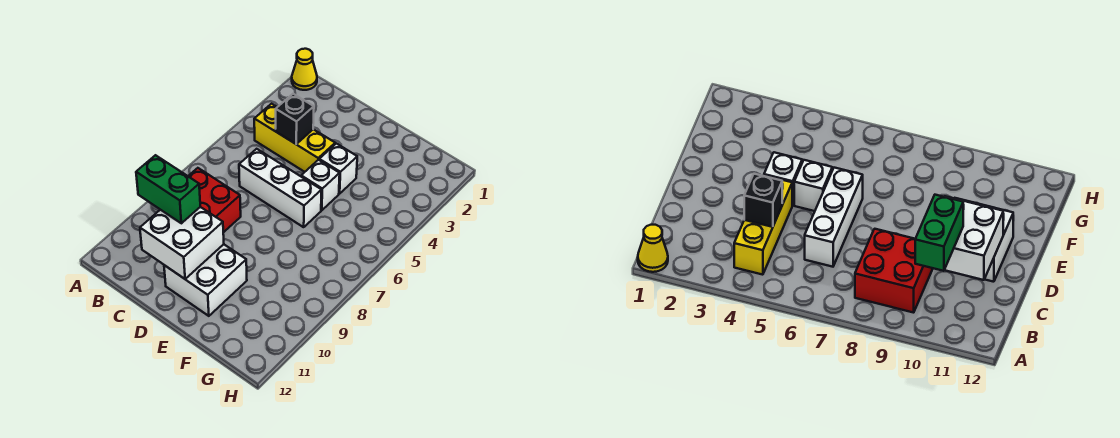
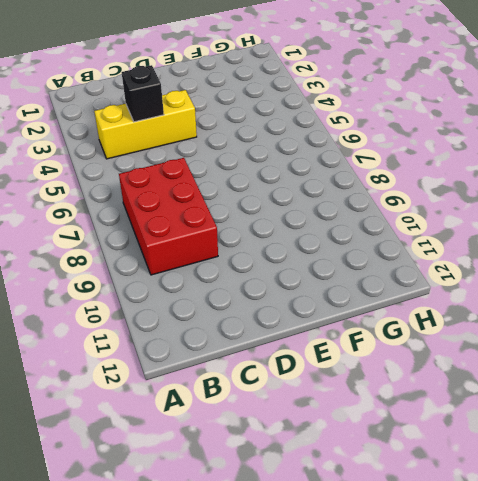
red brick B7:C9 level 1 -> red brick B8:C9 level 1
none -> yellow cone A1 level 1
none -> white brick C6:E6 level 1

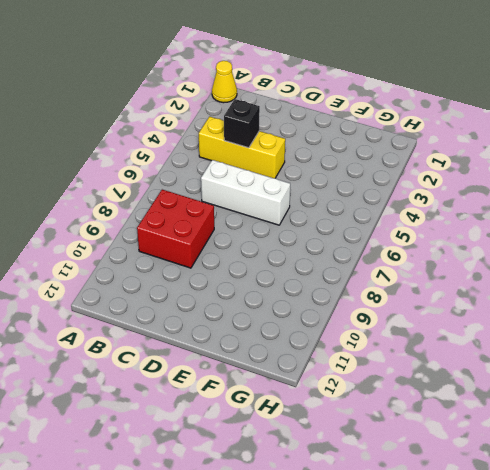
none -> white brick D10:E11 level 1
none -> white brick E4 level 1

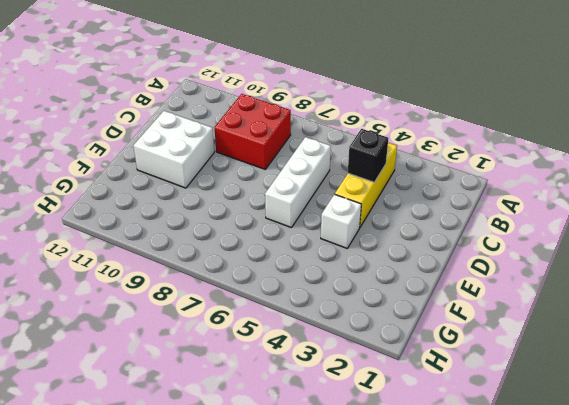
none -> yellow cone A1 level 1
none -> white brick E5 level 1

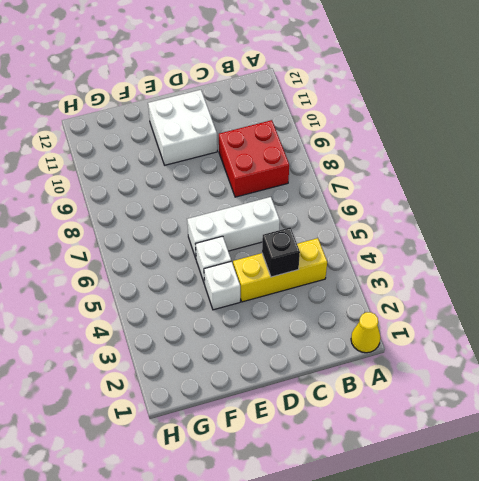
none -> white brick C10:D11 level 2
none -> green brick B10:C10 level 3

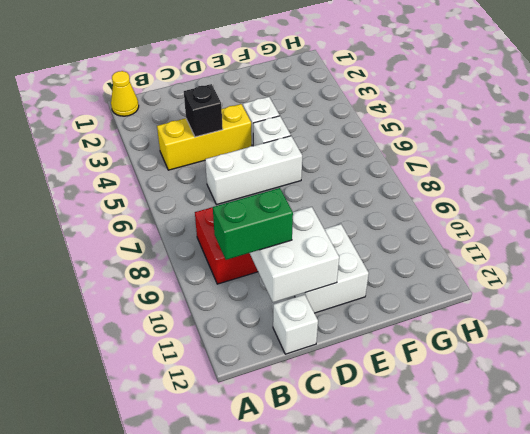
white brick C12 level 1 -> none

